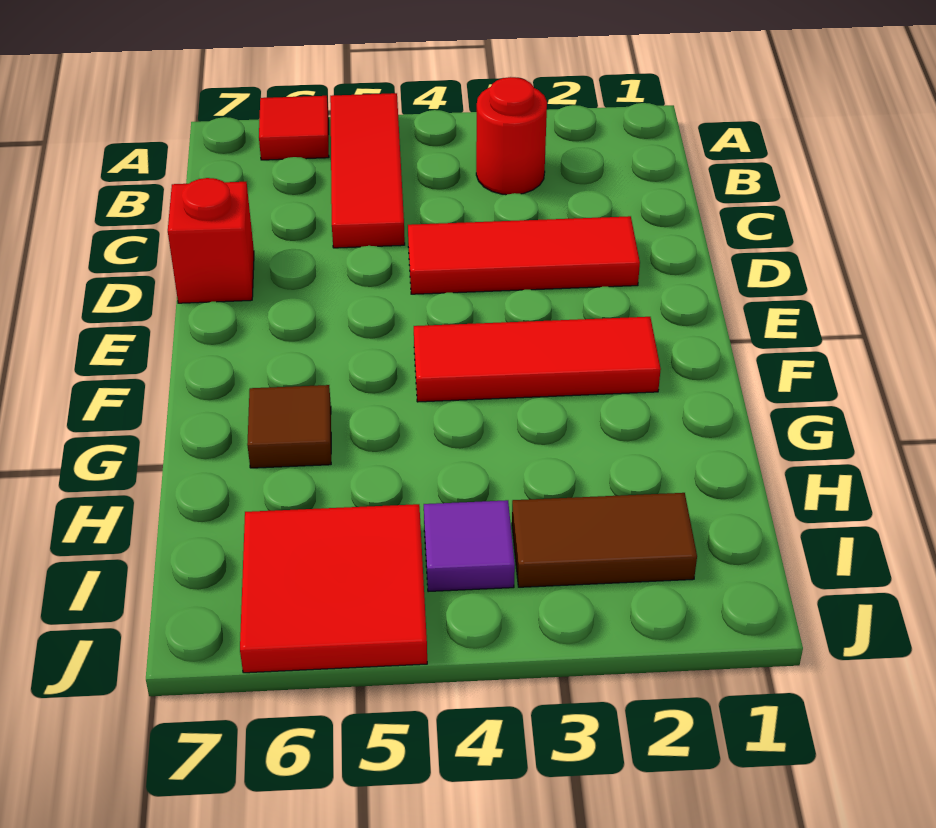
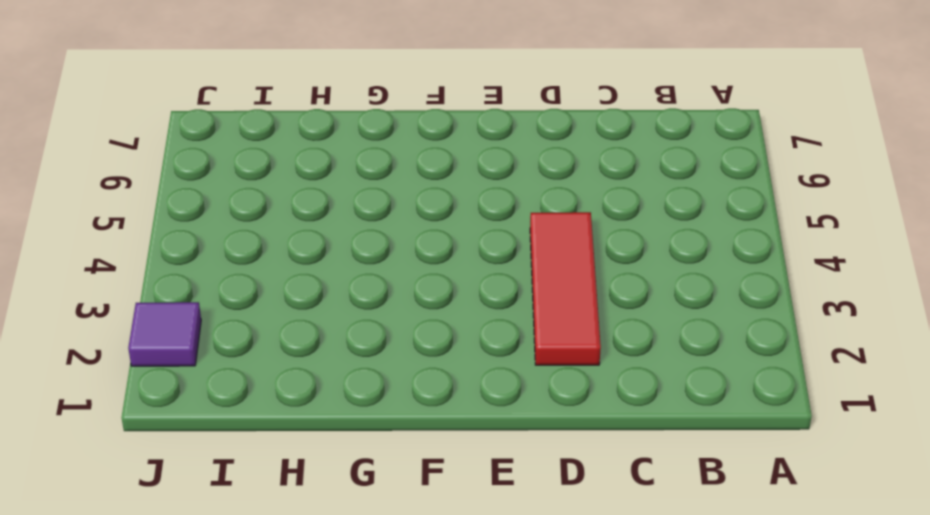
purple tile J2 level 1 -> purple tile I4 level 1
none -> red tile A5:C5 level 1
none -> red tile A6 level 1

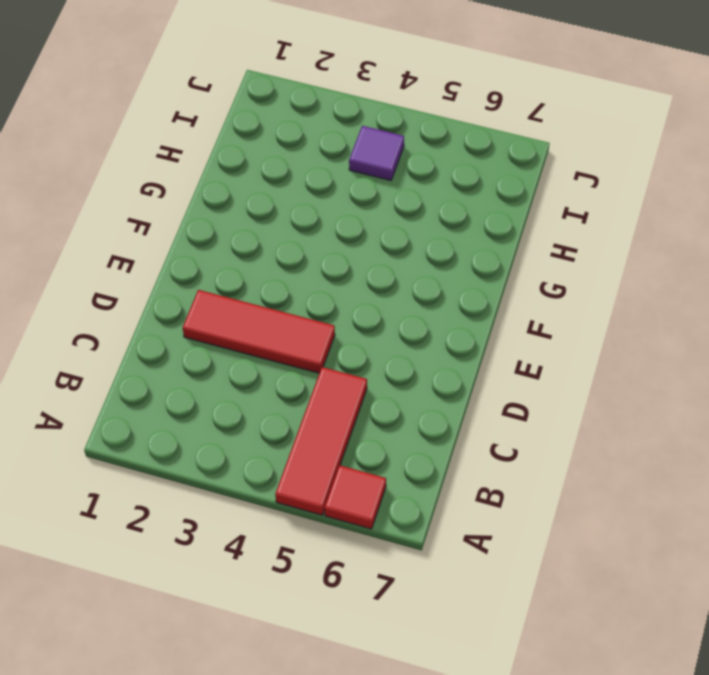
none -> red round brick B3 level 1
none -> red brick D7 level 1

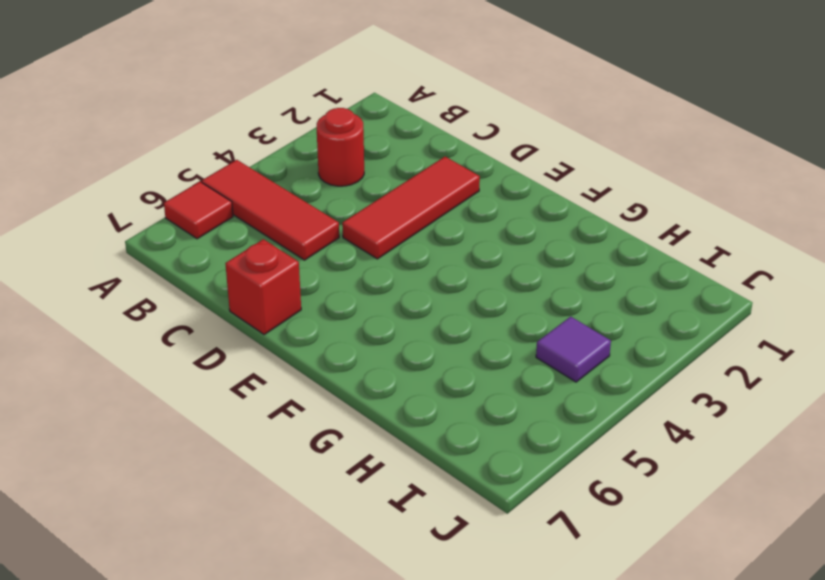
none -> red tile F2:F4 level 1
none -> brown tile G6 level 1

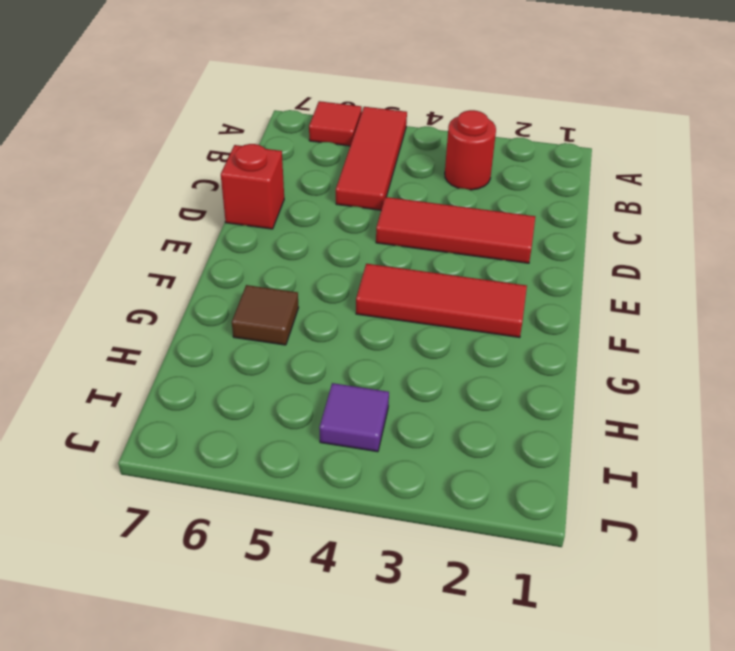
none -> brown tile I2:I3 level 1
none -> red tile I5:J6 level 1

